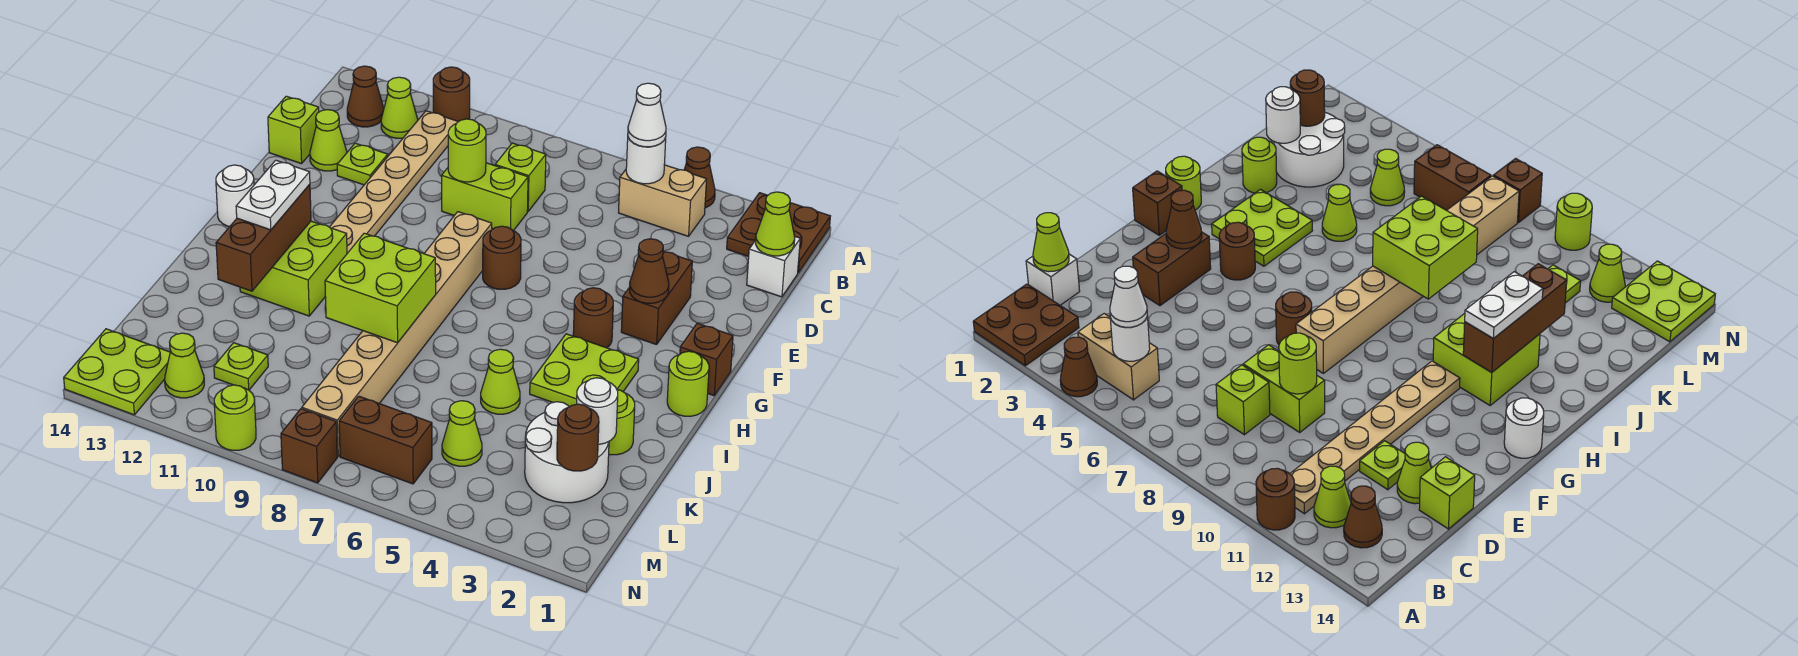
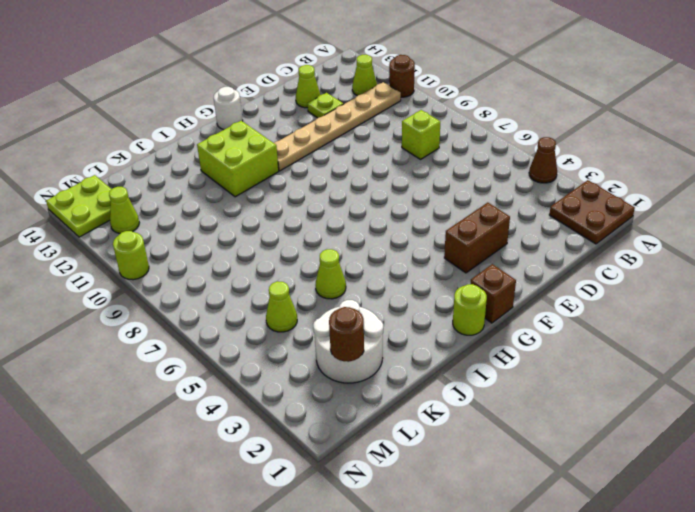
none -> tan brick B4:B5 level 1
none -> brown cone B13 level 1
none -> white brick C1 level 1
none -> lime brick D8:D9 level 1

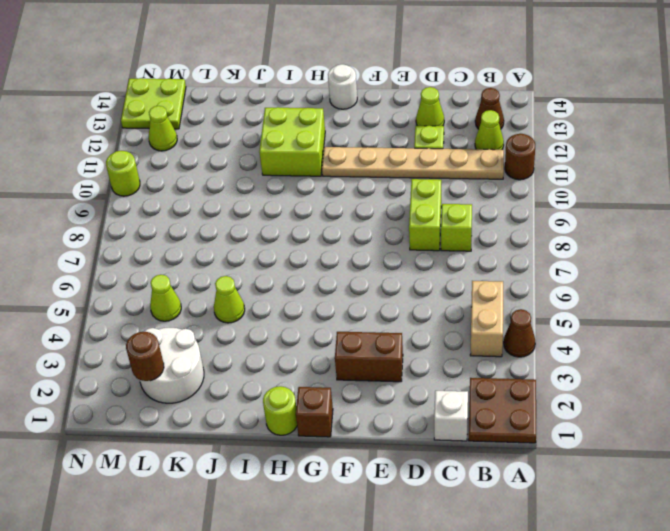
none -> lime brick D14 level 1
none -> brown round brick F7 level 1
none -> tan brick F8:M8 level 1
none -> brown round brick G4 level 1

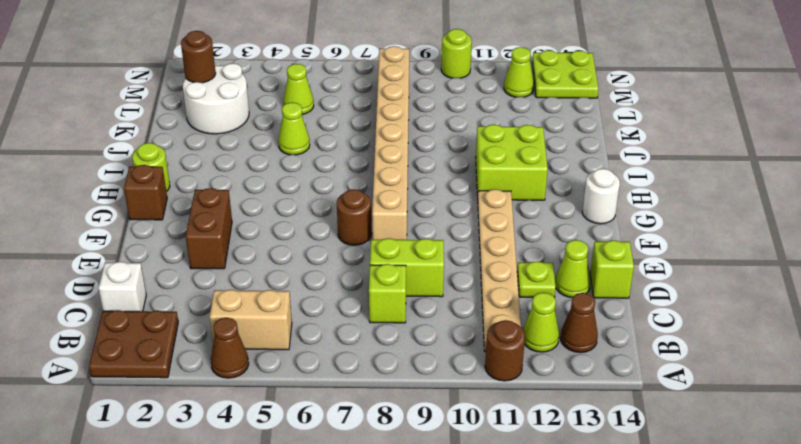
none -> brown round brick G4 level 1
none -> lime plate H3:I4 level 1
none -> lime round brick J2 level 1
none -> lime plate L11 level 1

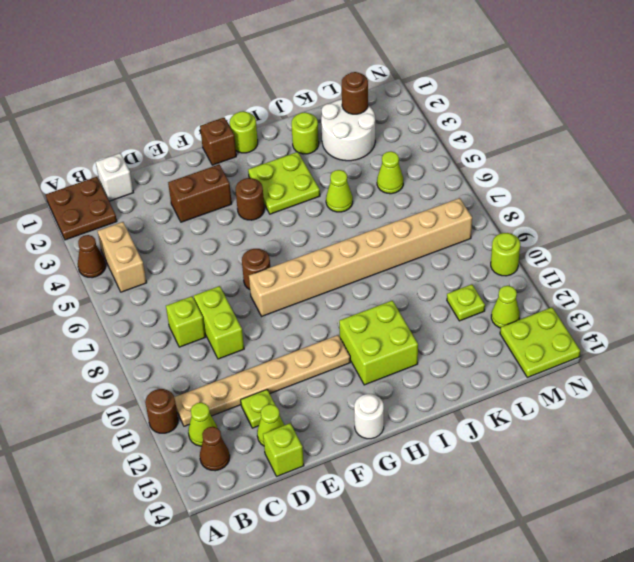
none -> brown brick M6:M7 level 1
none -> brown brick N8 level 1
none -> white round brick B5 level 2
none -> lime cone C1 level 2

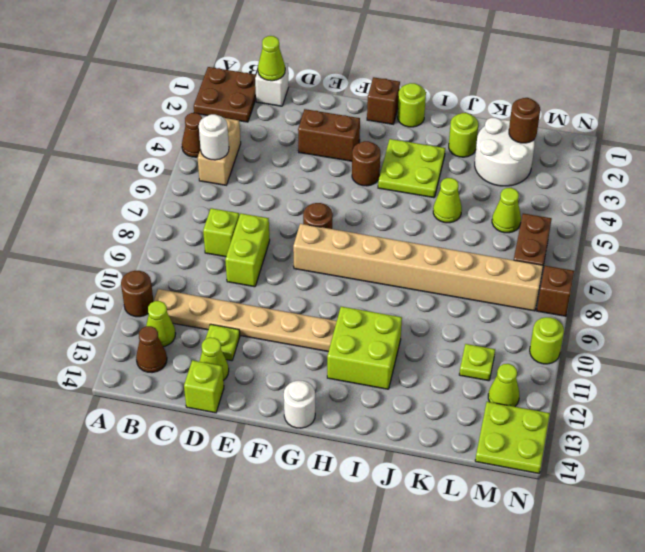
none -> lime round brick D9 level 2
none -> brown cone F3 level 2
none -> brown brick H12:J12 level 2
none -> lime brick I8:J9 level 2

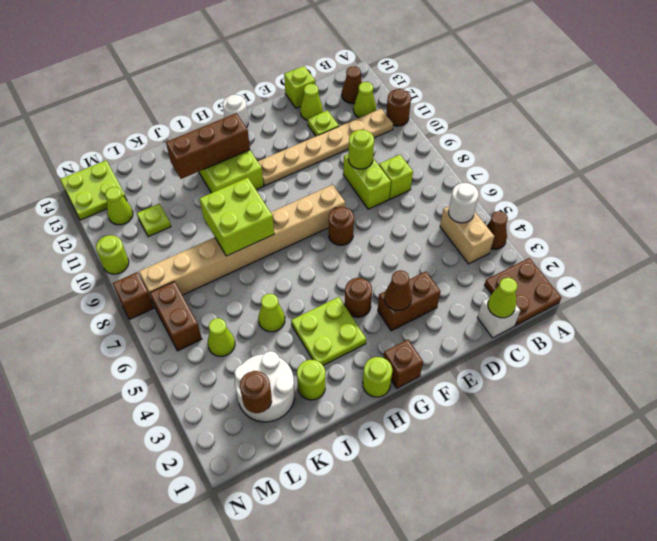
none -> white round brick K2 level 2
none -> white cone B5 level 3
none -> white plate H12:I12 level 3

